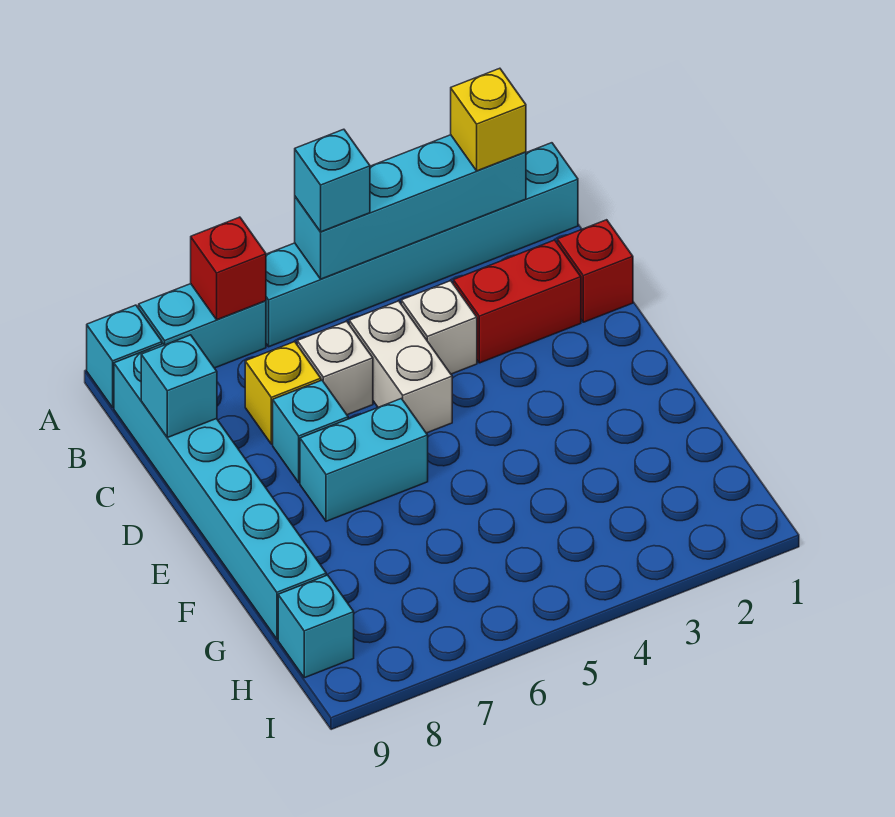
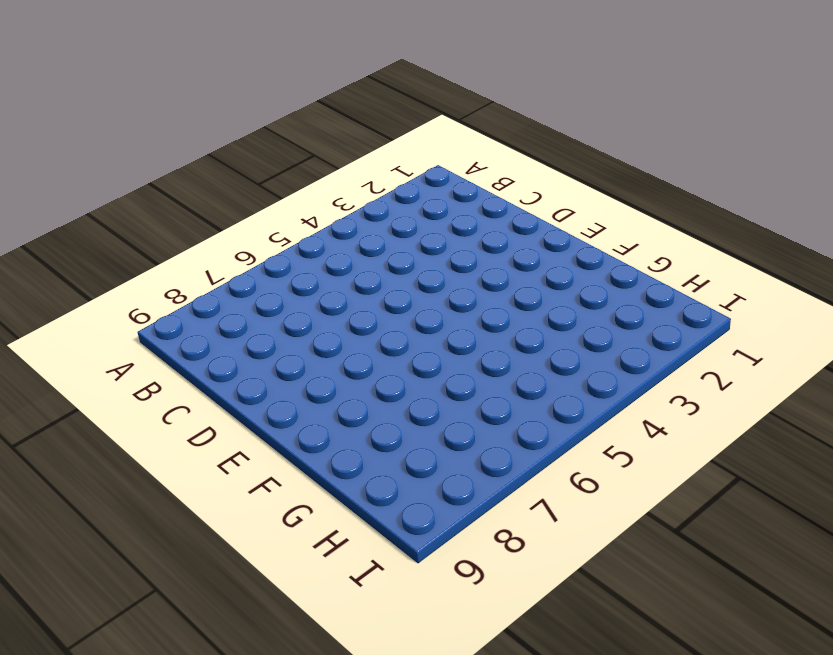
none -> cyan brick A1:A6 level 1
none -> cyan brick A7:A8 level 1
none -> cyan brick A9 level 1

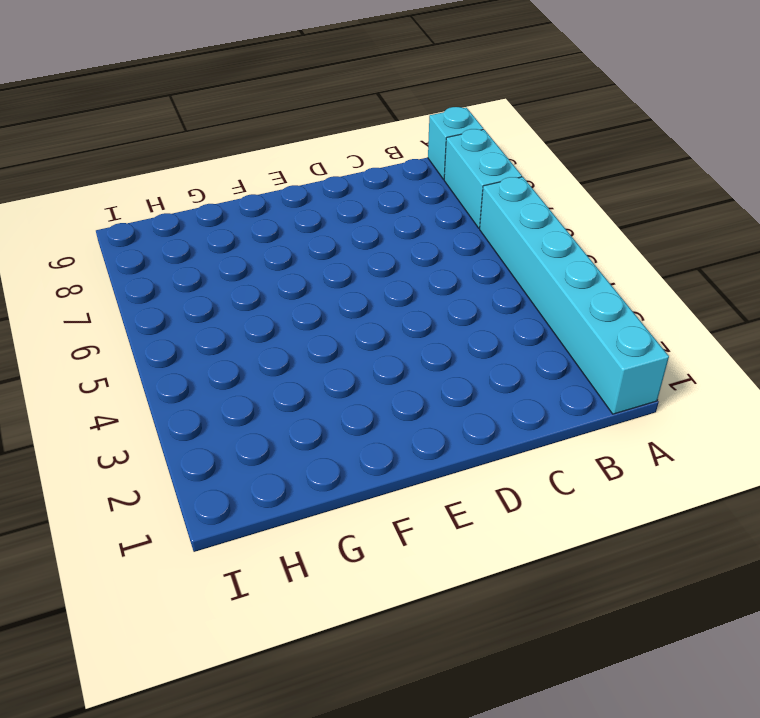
none -> cyan brick B9:G9 level 1
none -> red brick C1 level 1
none -> red brick C2:C3 level 1

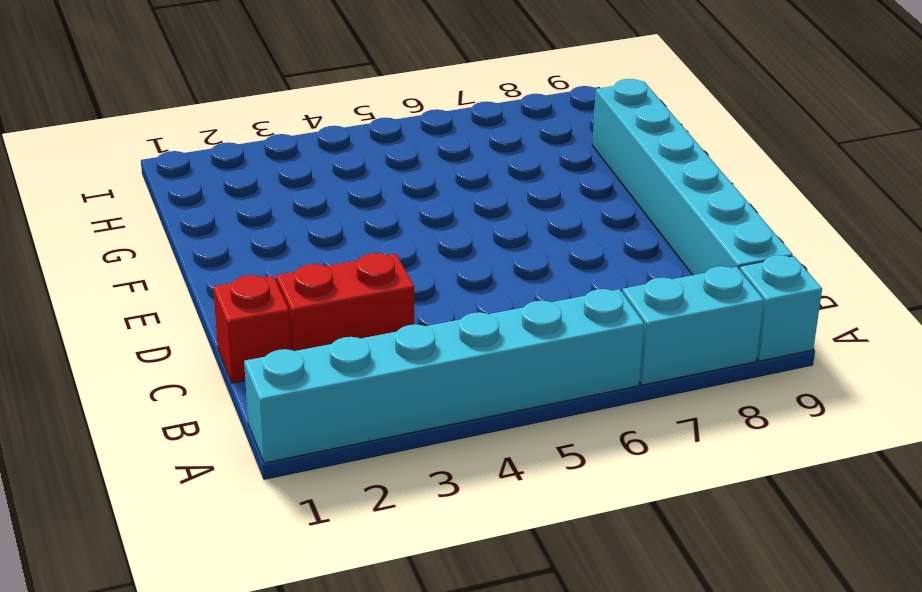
none -> white brick C4 level 1
none -> white brick C5:D5 level 1
none -> white brick C6 level 1

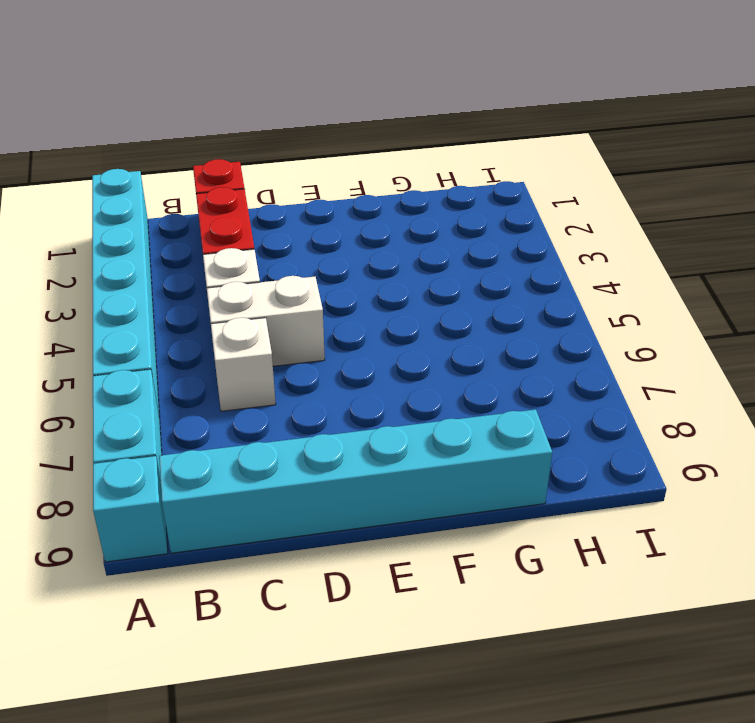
none -> yellow brick C7 level 1
none -> cyan brick D7 level 1
none -> cyan brick E6:E7 level 1

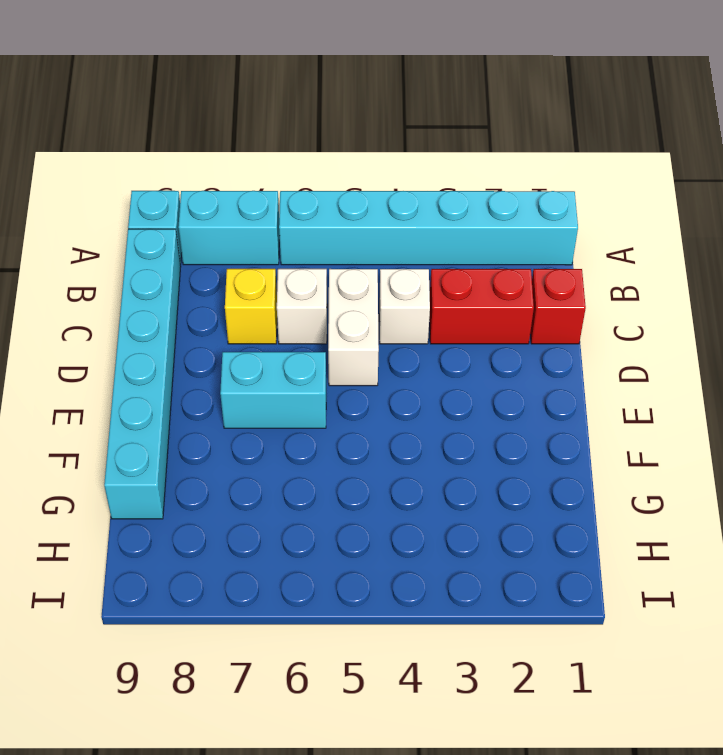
none -> cyan brick D7 level 1
none -> cyan brick H9 level 1
none -> cyan brick A2:A5 level 2

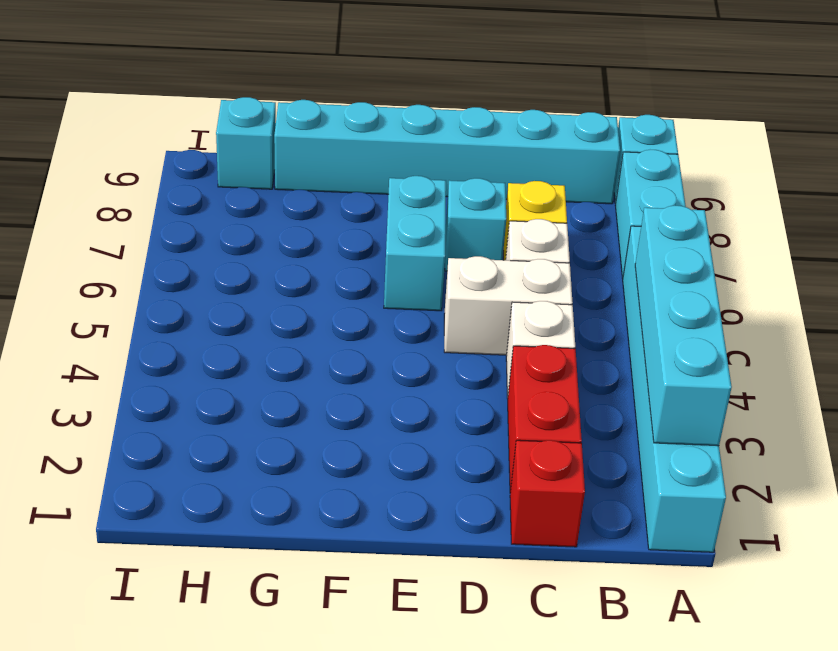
none -> red brick A7 level 2
none -> cyan brick C9 level 2
none -> yellow brick A2 level 3

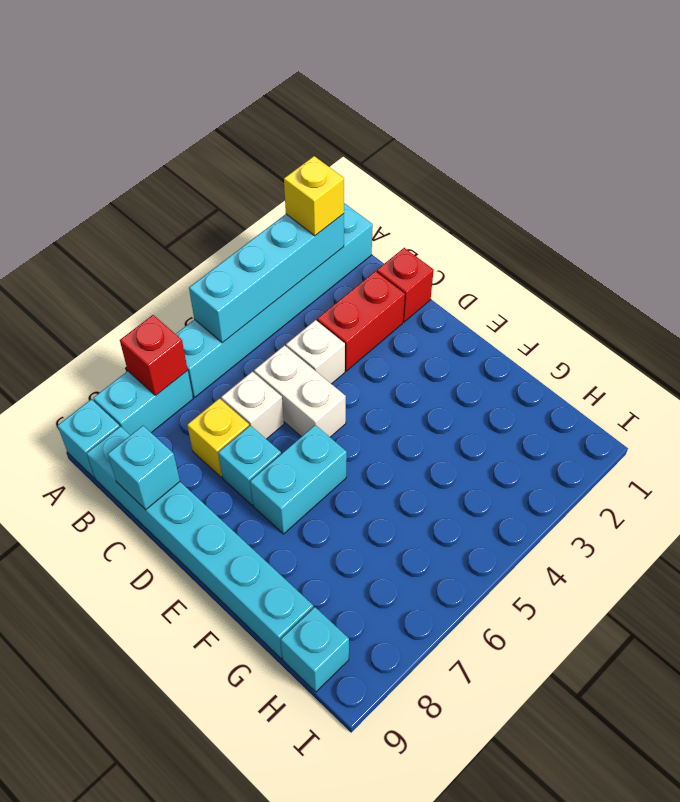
none -> cyan brick A5 level 3

